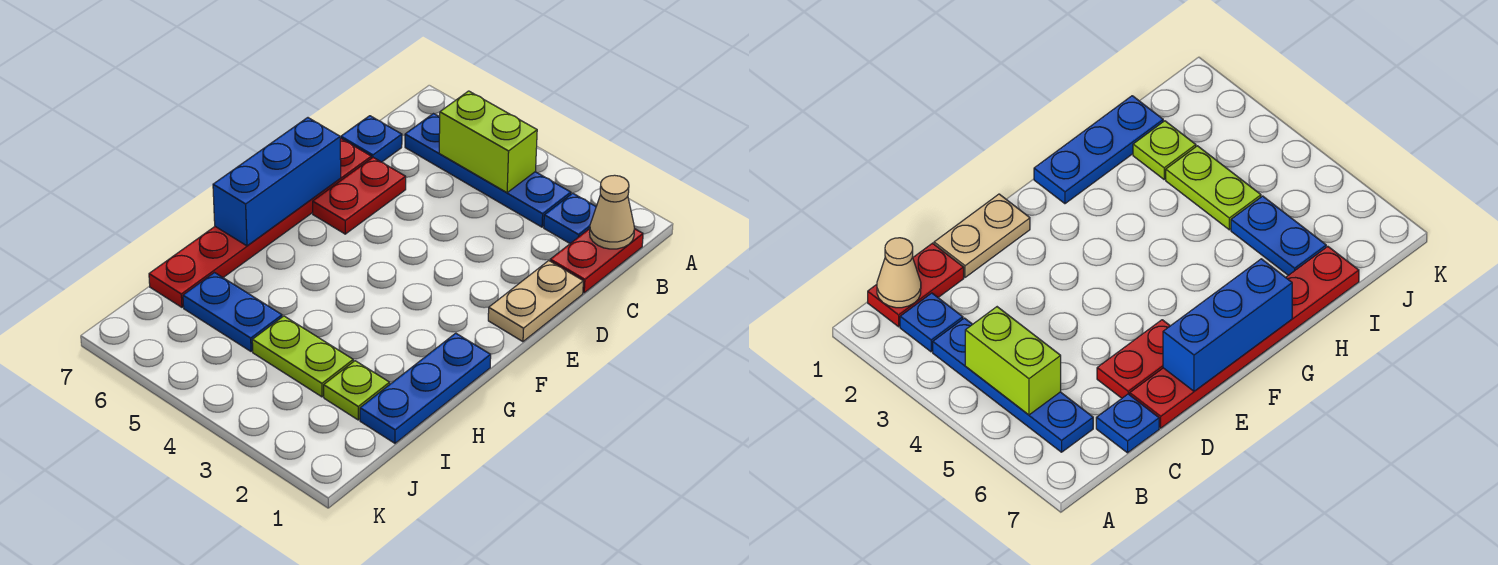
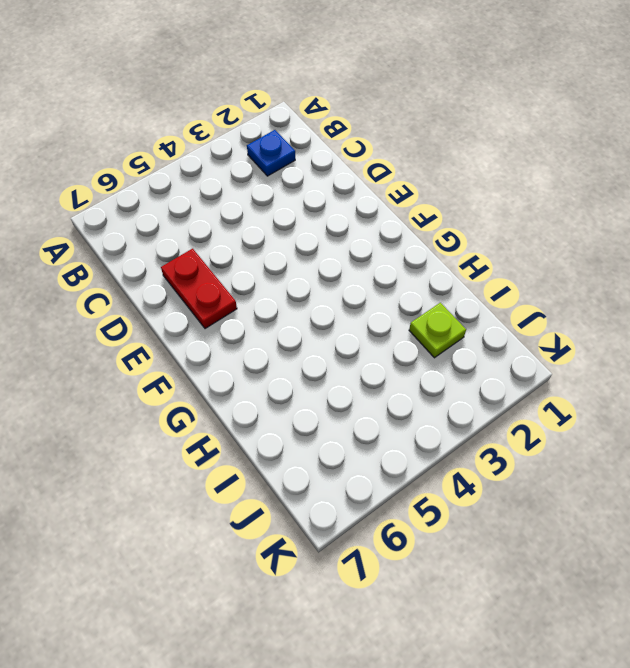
none -> red plate B1:C1 level 1
none -> blue plate B3:B6 level 1
none -> blue plate C7 level 1

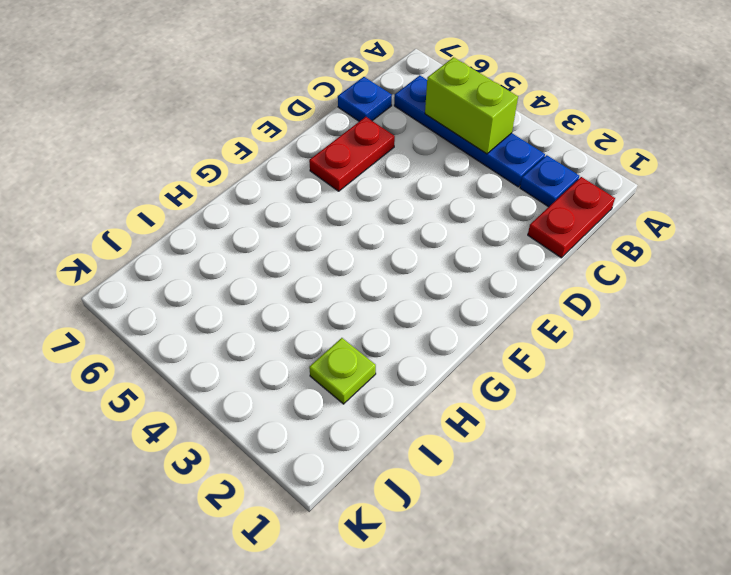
none -> tan plate D1:E1 level 1
none -> red plate D7:I7 level 1
none -> blue plate G1:I1 level 1

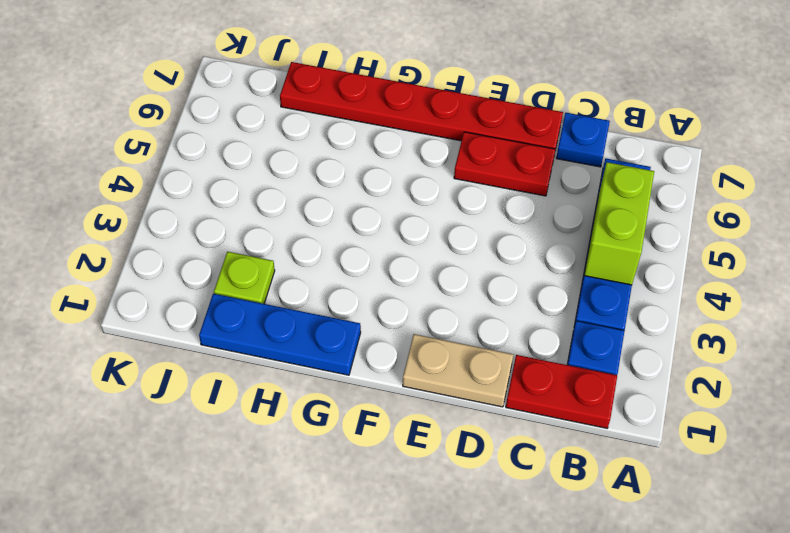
none -> lime plate I3:I4 level 1
none -> blue plate I5:I6 level 1
none -> tan cone B1 level 2

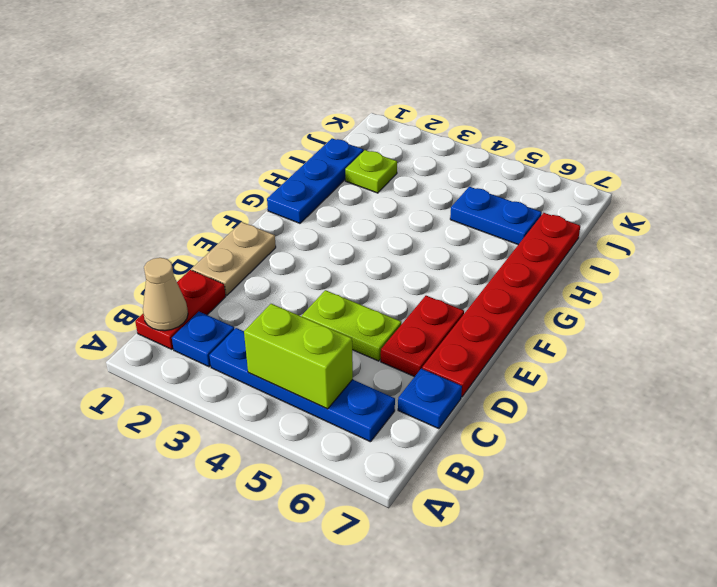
lime plate D4:D5 level 1 -> lime plate I3:I4 level 1
none -> blue brick E7:G7 level 2

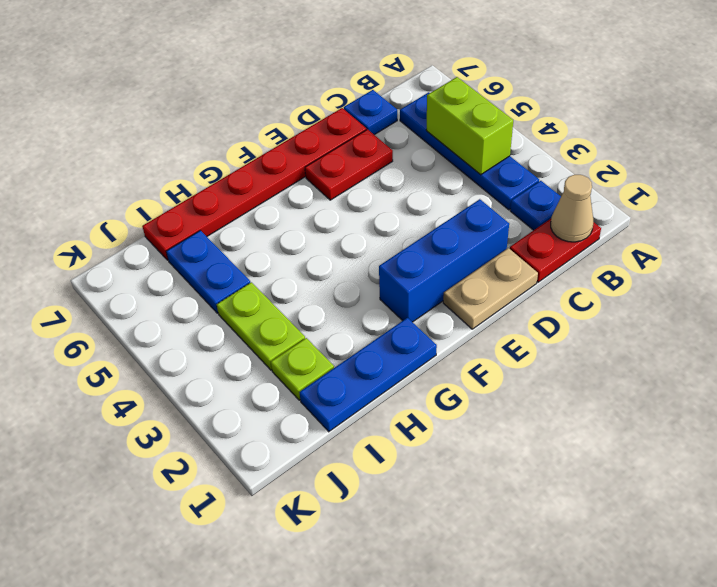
blue brick D2:F2 level 1 -> blue brick E7:G7 level 2

